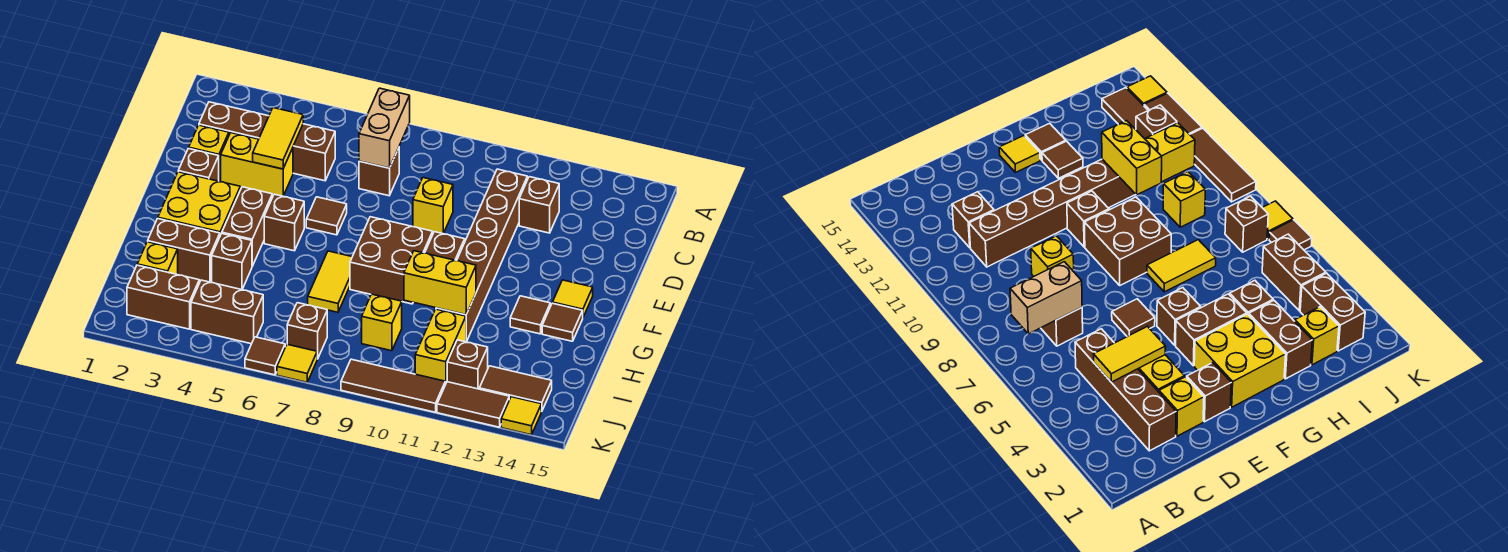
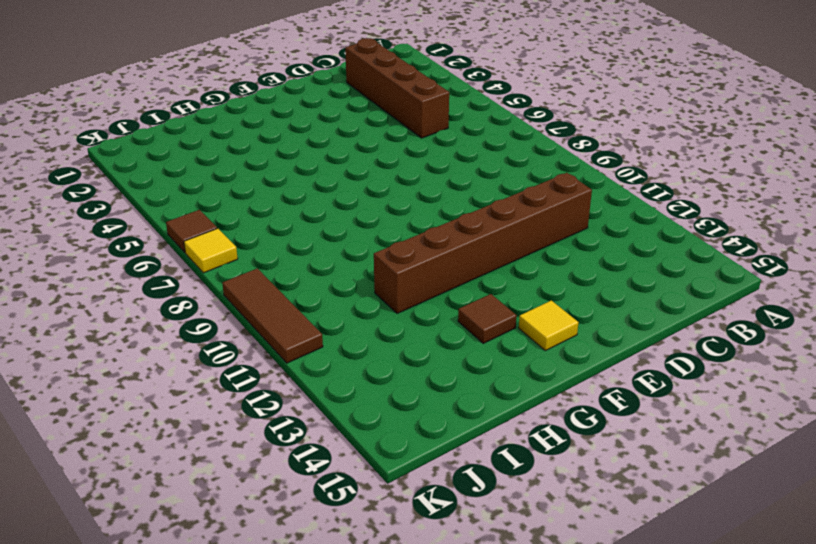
none -> brown brick C7 level 1
none -> brown brick C12 level 1
none -> yellow brick D2 level 1
none -> yellow brick D3:D4 level 1

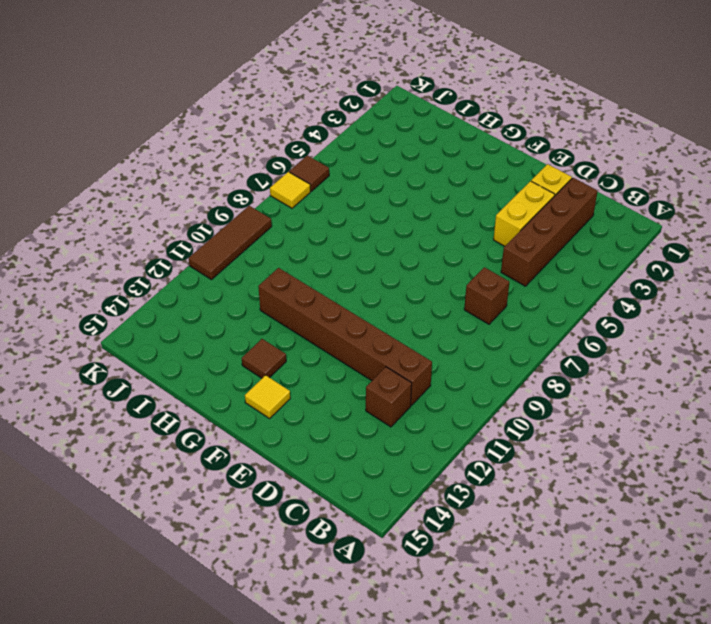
none -> yellow brick D9 level 1
none -> brown brick E2 level 1
none -> brown tile E6 level 1
none -> yellow brick F2:G3 level 1

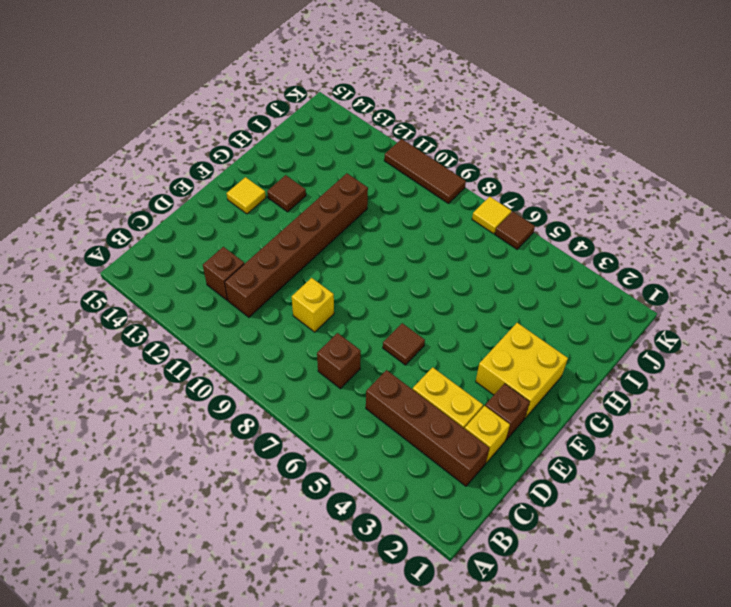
none -> brown brick F4:G4 level 1
none -> brown brick F5 level 1
none -> brown brick F8:G9 level 1
none -> brown brick F10 level 1

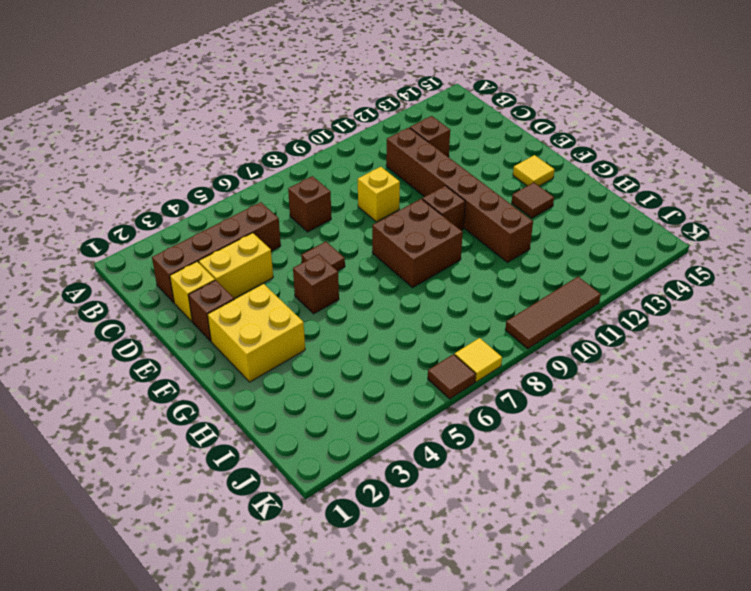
none -> brown brick F4:G4 level 1
none -> yellow tile G7:H7 level 1
none -> brown tile G14 level 1
none -> brown brick H2:H3 level 1

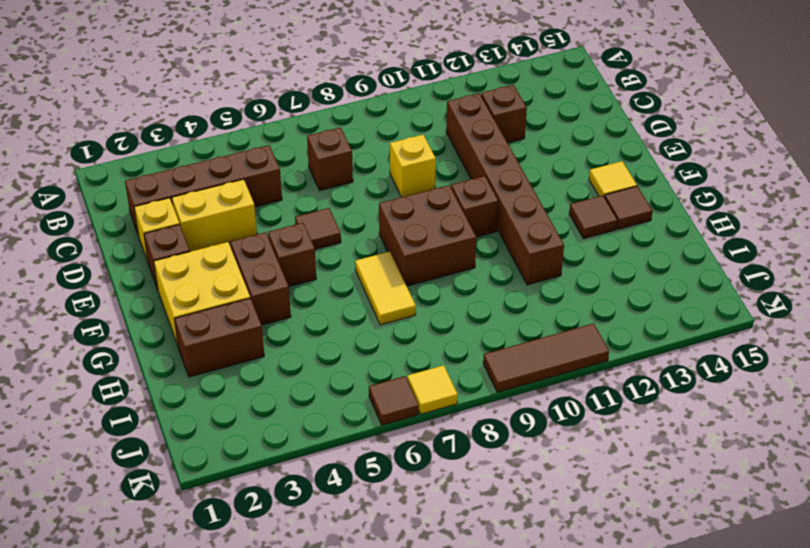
none -> brown brick H4 level 1
none -> yellow brick I2 level 1
none -> yellow brick I9 level 1
none -> yellow brick I11:J11 level 1

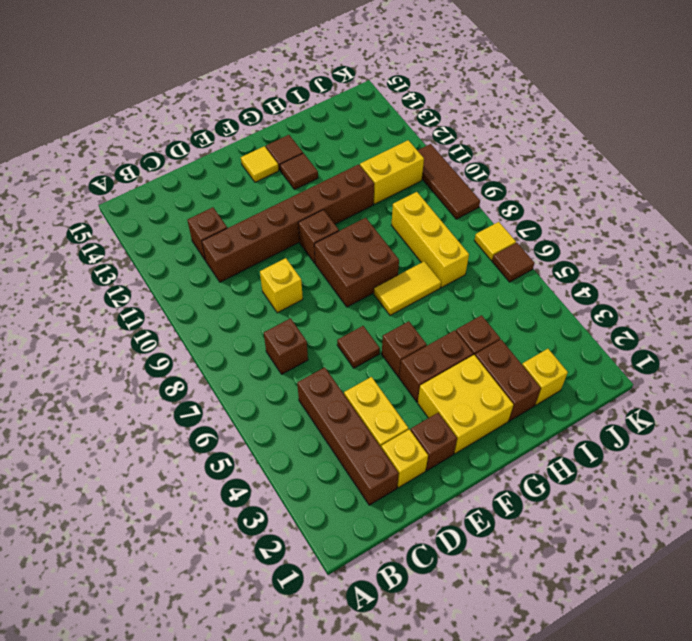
yellow brick I7:I9 level 1 -> yellow brick I9 level 1
none -> brown brick J2:J3 level 1
none -> brown brick J4:J5 level 1
none -> brown brick J7 level 1
none -> brown brick J12 level 1

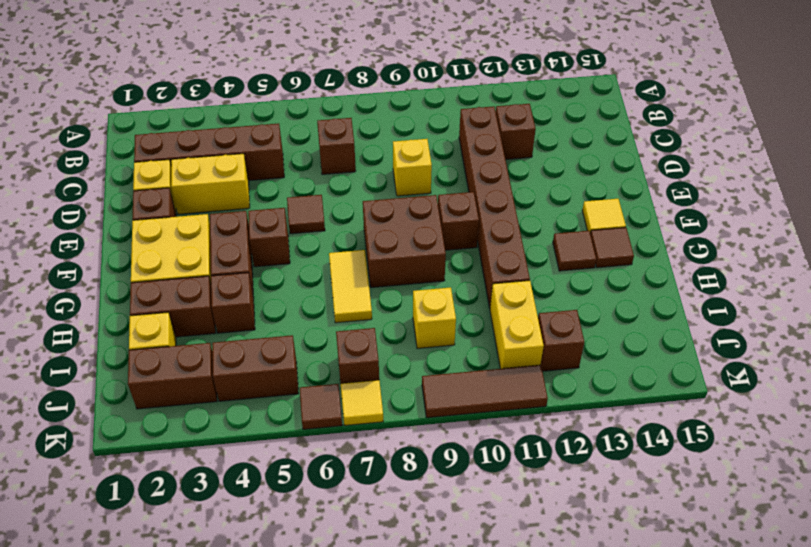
none -> brown tile J13:J14 level 1
none -> brown tile K12:K13 level 1
none -> yellow tile K14 level 1
none -> tan brick B7:C7 level 2

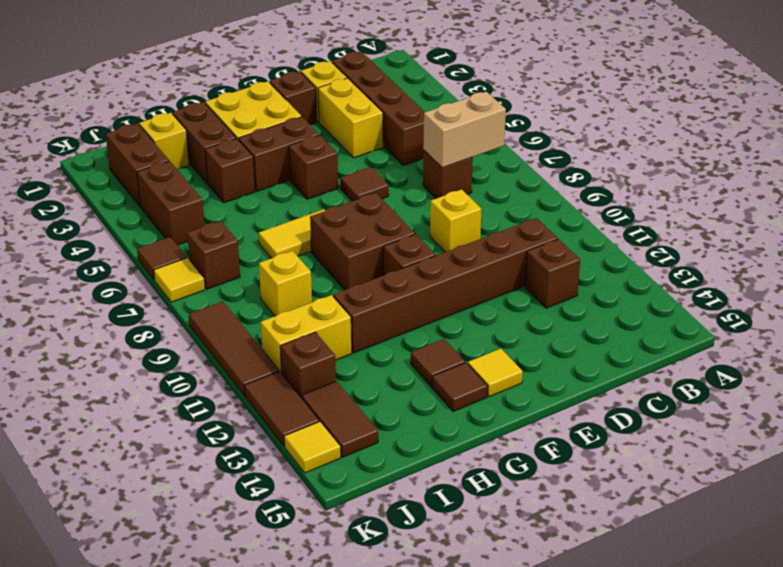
none -> yellow tile C4:D4 level 2
none -> yellow brick H10:H11 level 2

